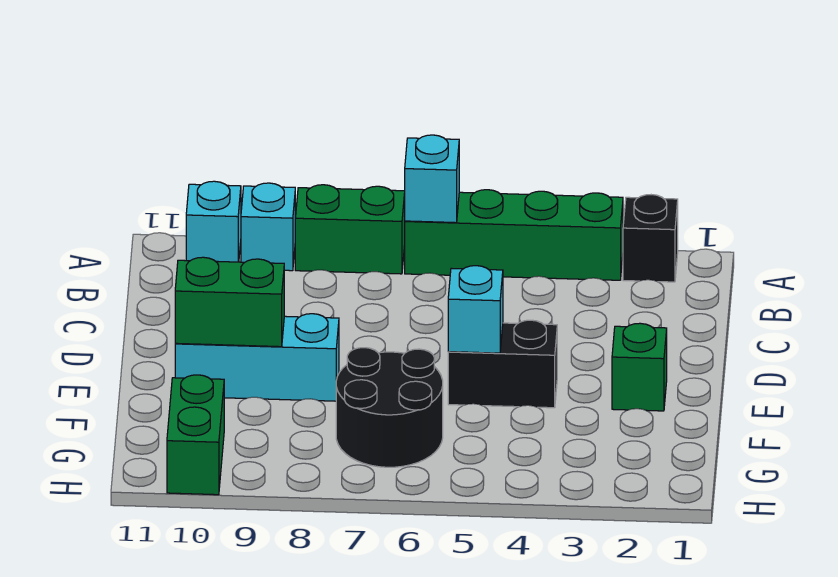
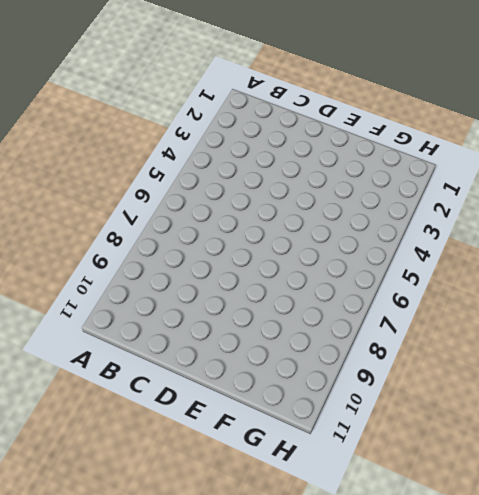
none -> black brick A2 level 1
none -> green brick A3:A6 level 1
none -> green brick A7:A8 level 1

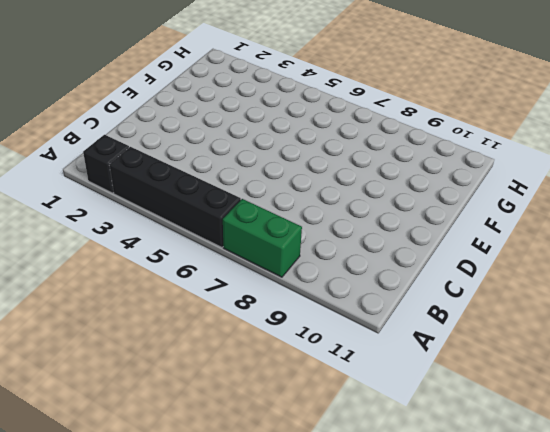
black brick A3:A6 level 1 -> green brick A3:A6 level 1
none -> cyan brick A9 level 1
none -> cyan brick A10 level 1
none -> green brick E2 level 1

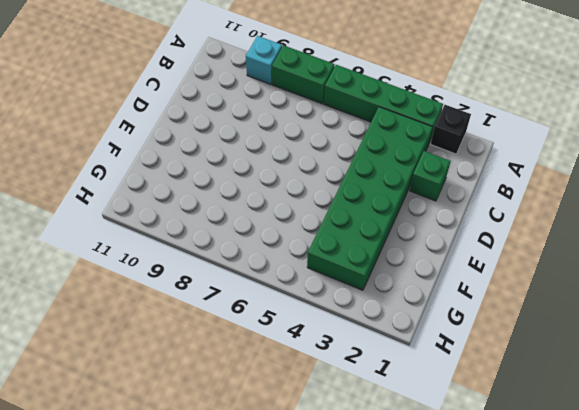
green brick B3:G4 level 1 -> black brick E4:E5 level 1
green brick C2 level 1 -> green brick E2 level 1
none -> cyan brick A10 level 1
none -> cyan brick E8:E10 level 1
none -> black round brick F6:G7 level 1

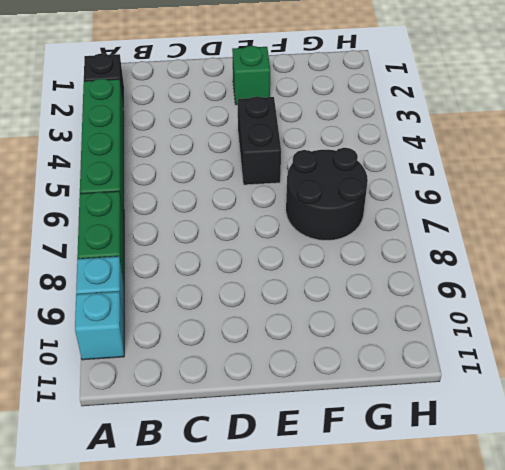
none -> cyan brick E8:E10 level 1
none -> green brick G10:H10 level 1
none -> cyan brick A6 level 2

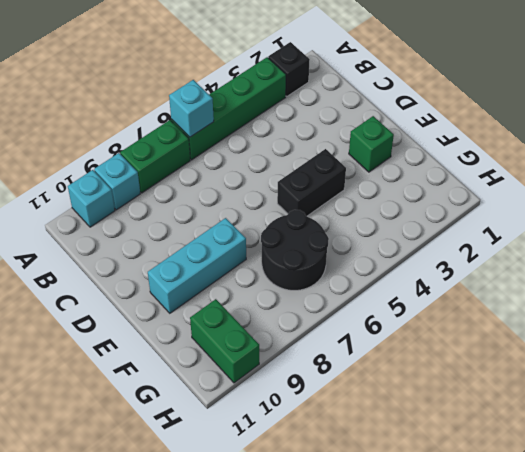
none -> cyan brick E5 level 2
none -> green brick E9:E10 level 2

